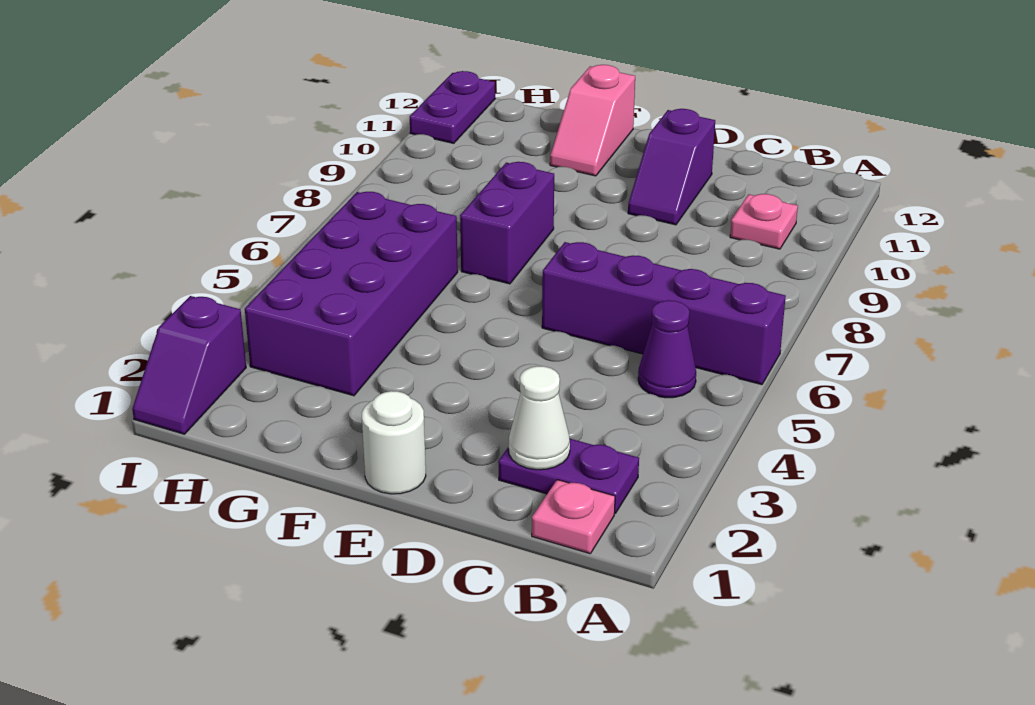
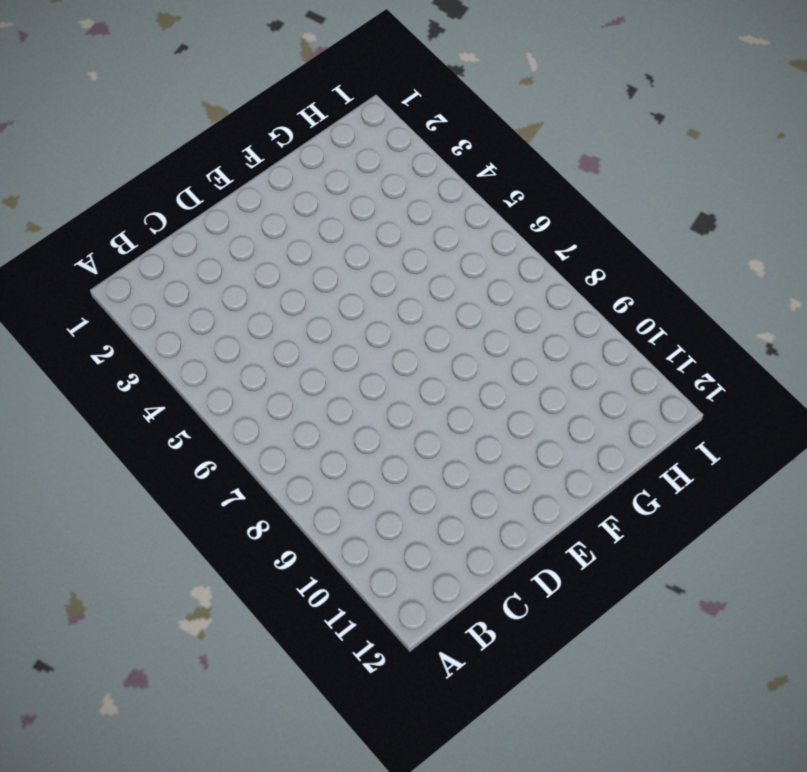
none -> purple brick A6:D6 level 1
none -> pink plate B1 level 1
none -> purple plate B2:C2 level 1

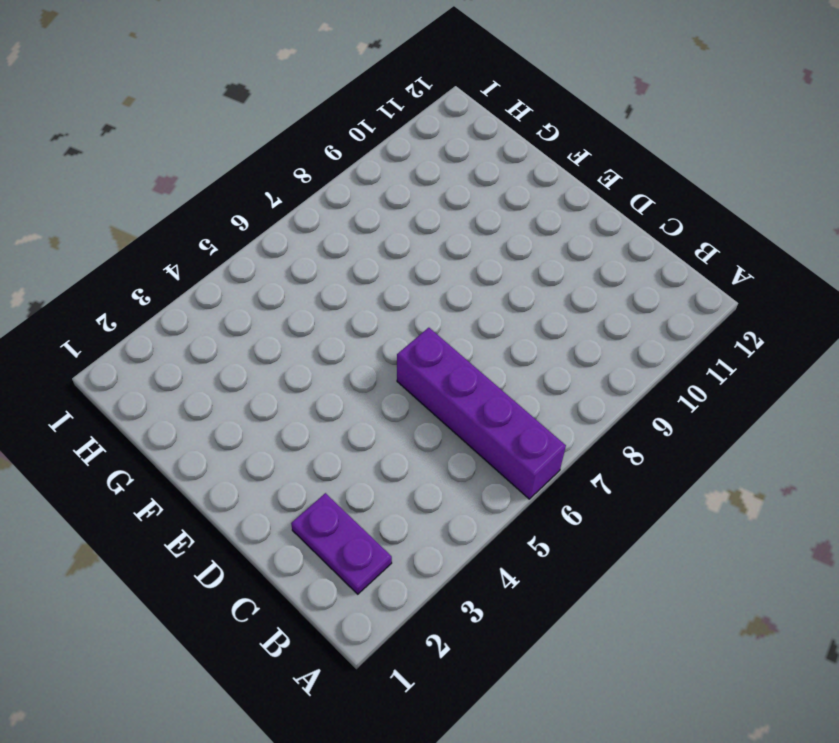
none -> pink plate B1 level 1
none -> purple cone B5 level 1
none -> pink plate B10 level 1

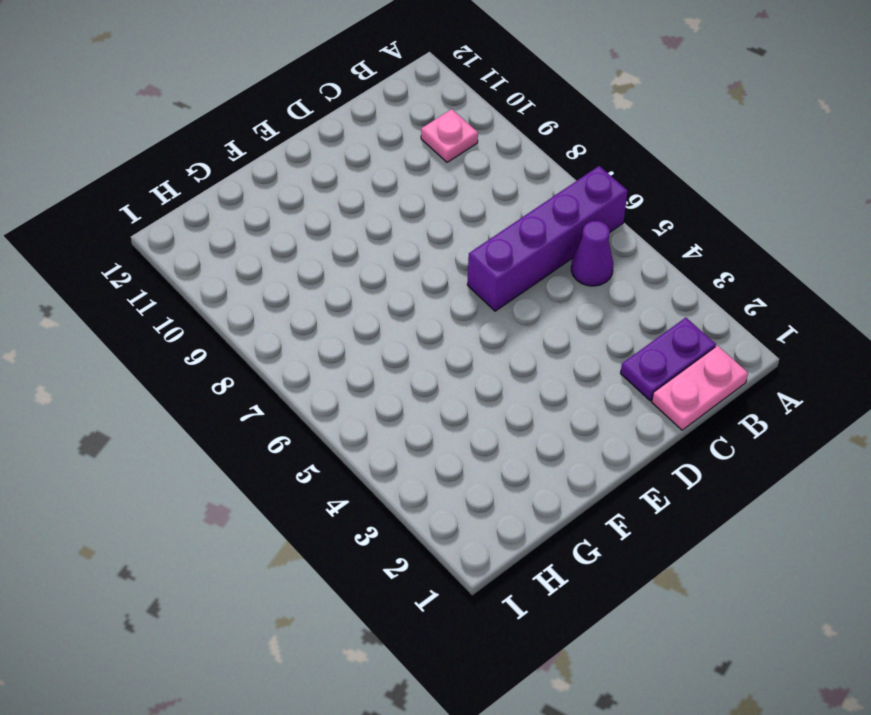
pink plate B1:C1 level 1 -> pink plate B1 level 1
none -> purple slope D10:D11 level 1 top 11
none -> white round brick E1 level 1
none -> purple brick F7:F8 level 1

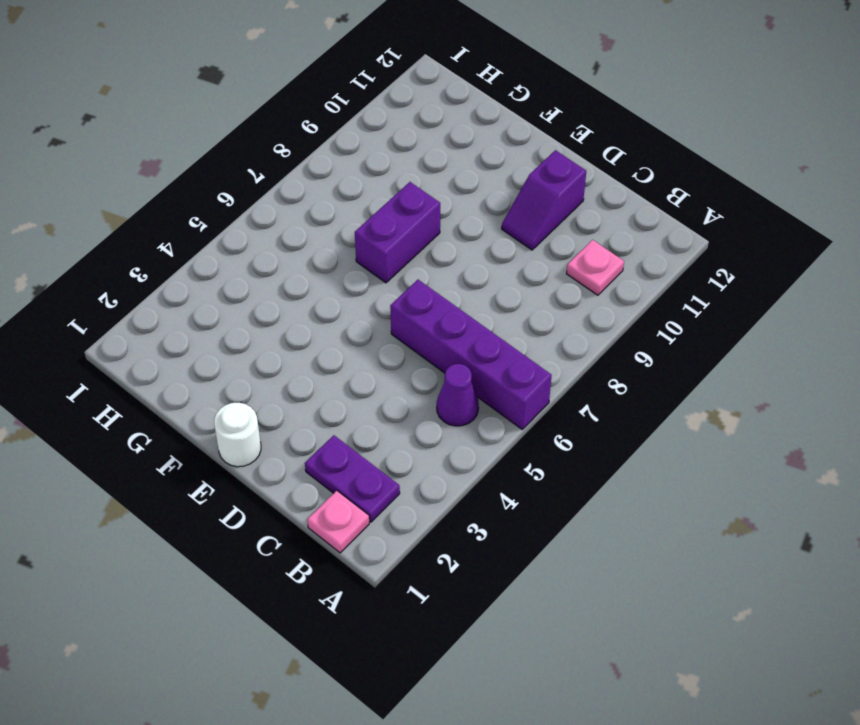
none -> pink slope F11:F12 level 1 top 12
none -> purple brick G3:H6 level 1
none -> purple slope I1:I2 level 1 top 2

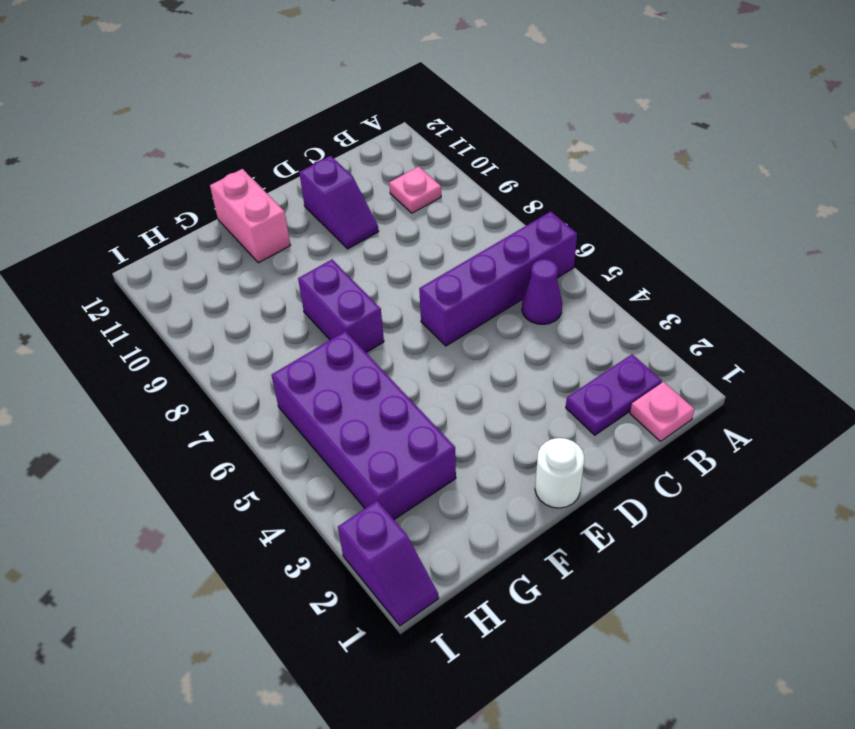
pink brick F11:F12 level 1 -> pink slope F11:F12 level 1 top 12
none -> purple plate I11:I12 level 1
none -> white cone C2 level 2

